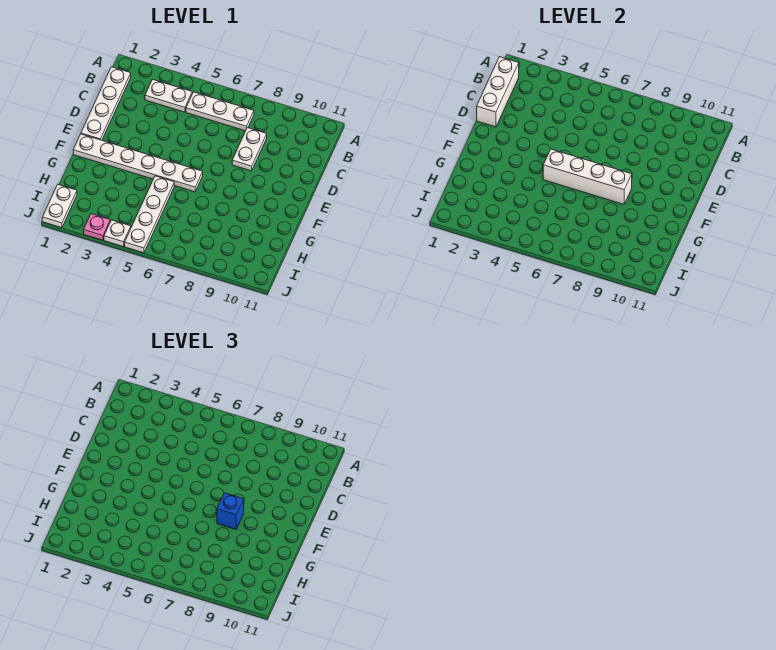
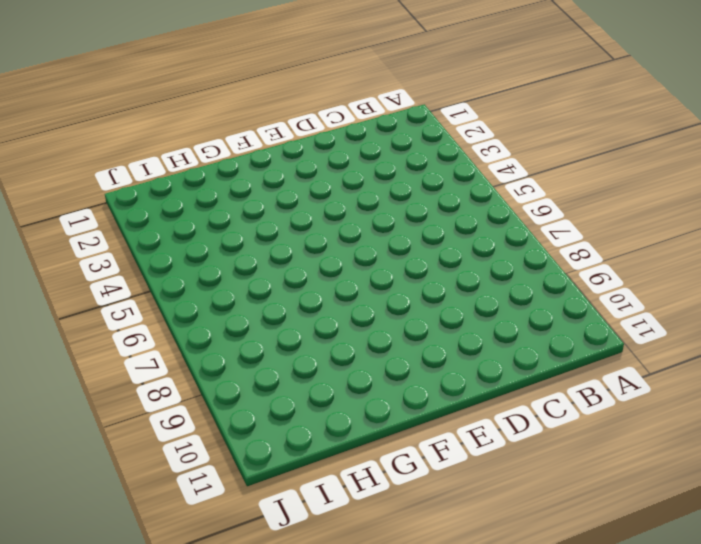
none -> white plate B1:E1 level 1
none -> white plate B3:B4 level 1
none -> white plate B5:B7 level 1

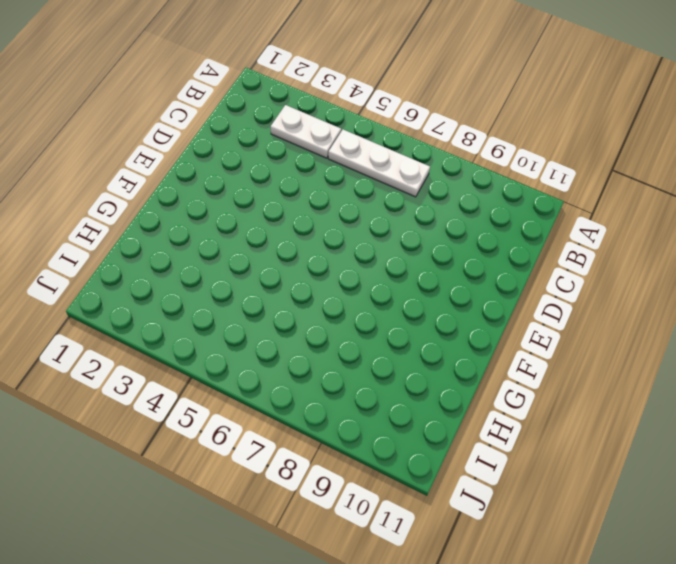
none -> white plate B1:E1 level 1
none -> white plate C8:D8 level 1
none -> white plate F1:F6 level 1

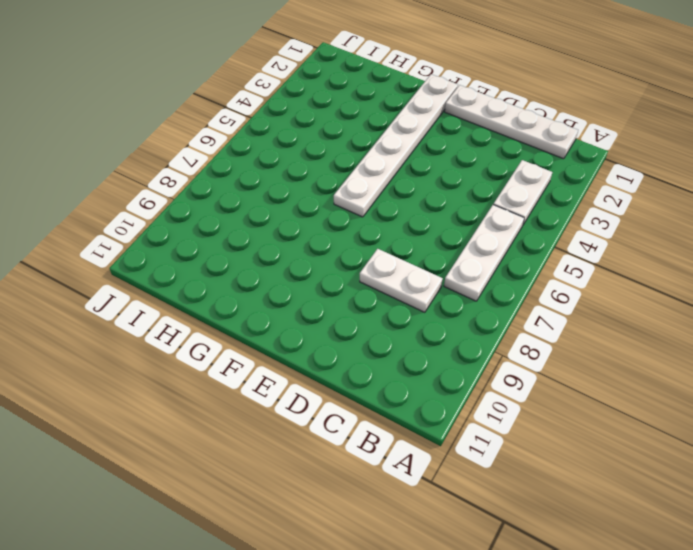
none -> white plate G5:J5 level 1
none -> white plate I1:J1 level 1
none -> pink plate J3 level 1

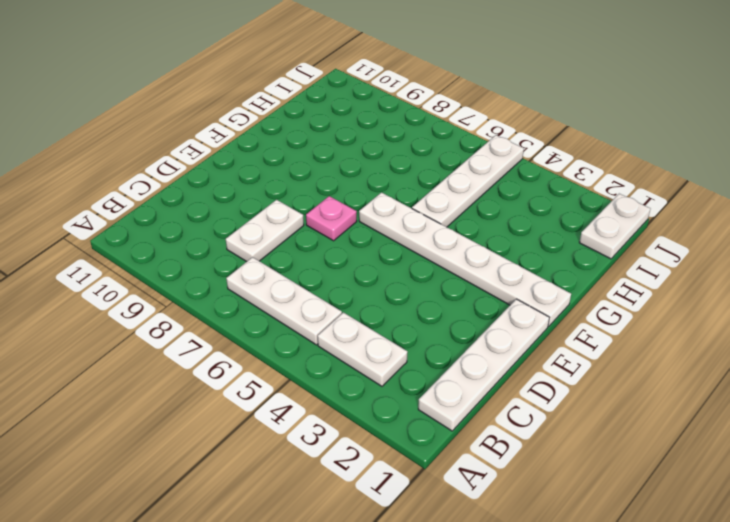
pink plate E7 level 1 -> pink plate J3 level 1
none -> white plate J4 level 1
none -> white brick B1:D1 level 2
none -> white brick F5:F8 level 2

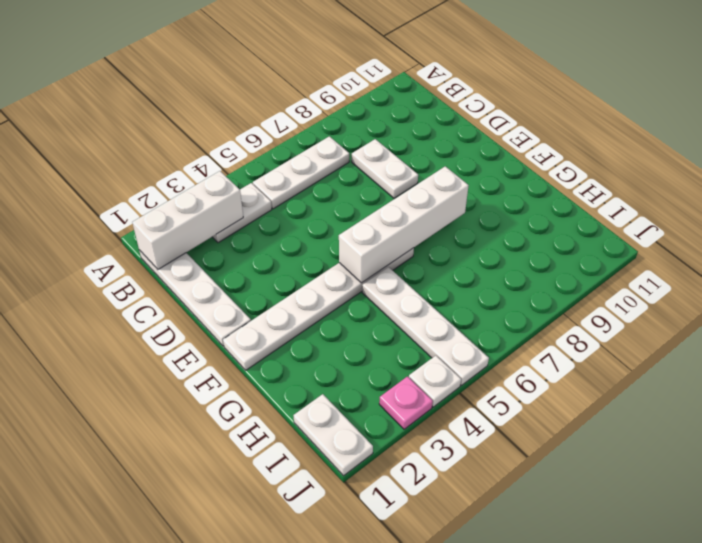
white brick B1:B3 level 2 -> white brick B1:D1 level 2
none -> blue brick F8 level 3

